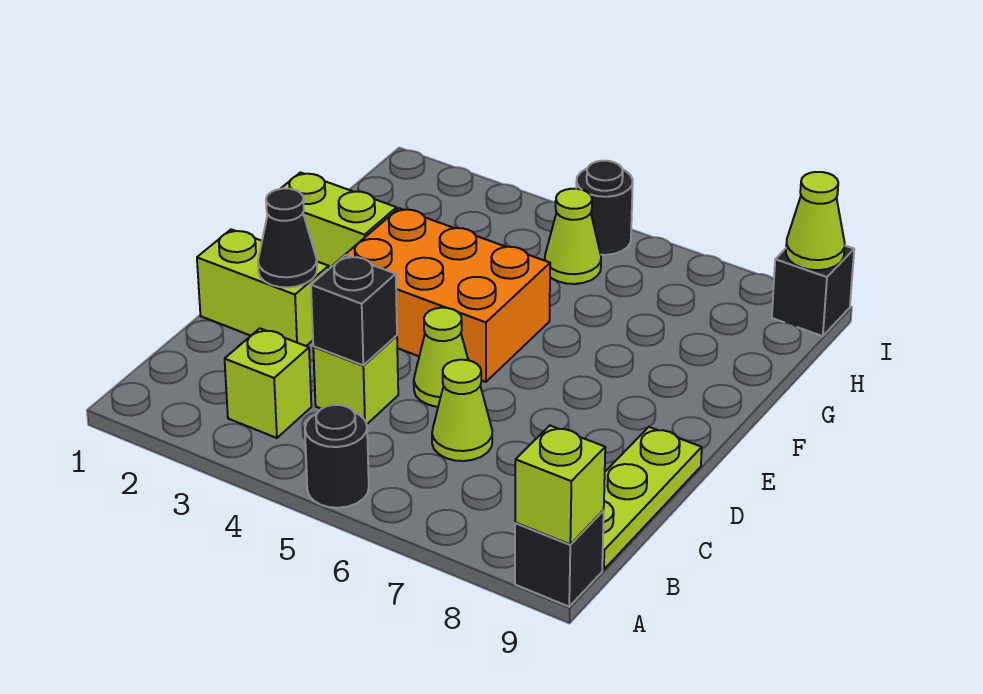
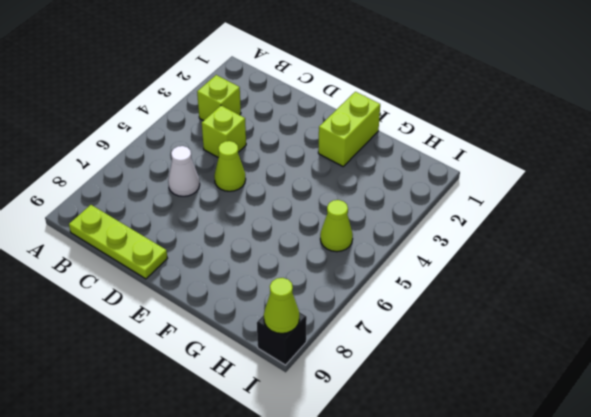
white cone C6 level 1 -> lime cone C6 level 1
none -> black round brick A5 level 1
none -> black brick A9 level 1
none -> lime brick D1:D2 level 1

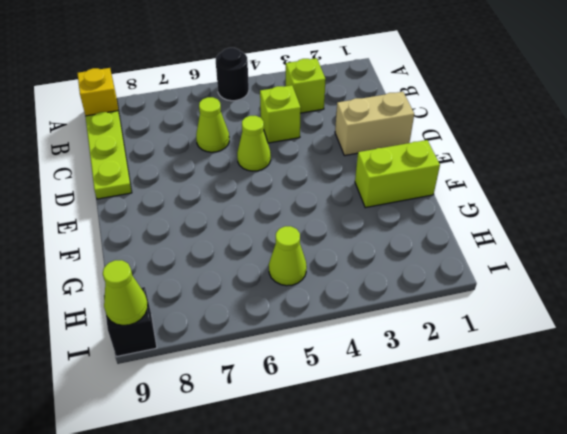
yellow brick A9 level 1 -> black brick A9 level 1
tan brick D1:D2 level 1 -> lime brick D1:D2 level 1
none -> orange brick E3:F5 level 1
none -> black round brick I5 level 1
none -> lime brick A9 level 2

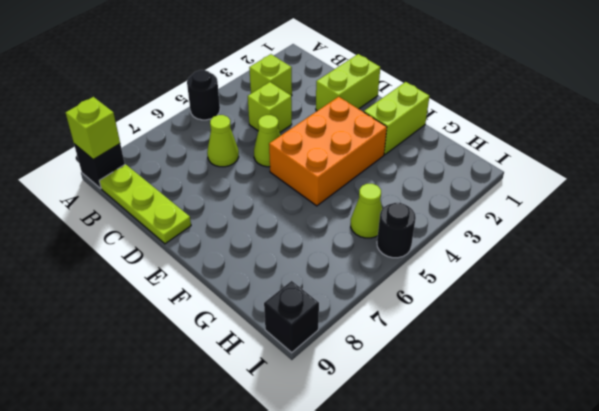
none -> black brick C4 level 2
none -> black cone D2 level 2
none -> lime cone I9 level 2

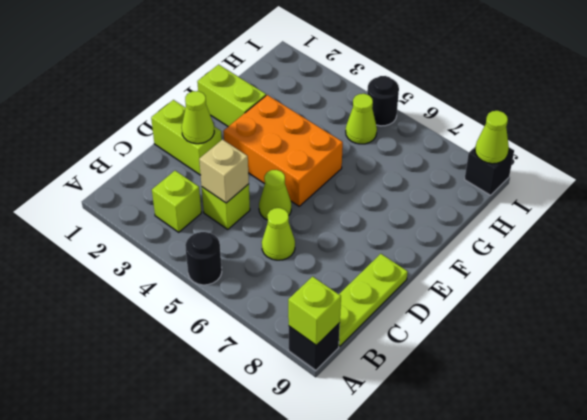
tan brick C4 level 2 -> black brick C4 level 2
lime cone D2 level 2 -> black cone D2 level 2

